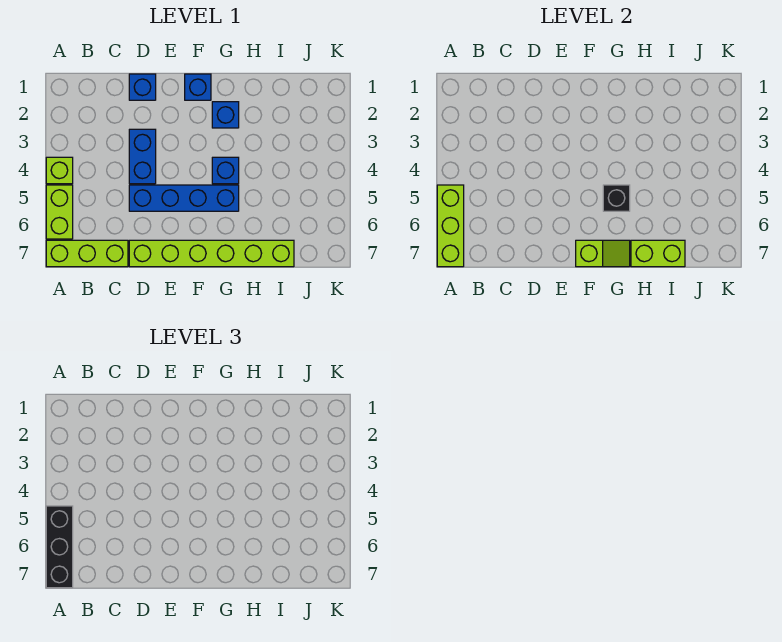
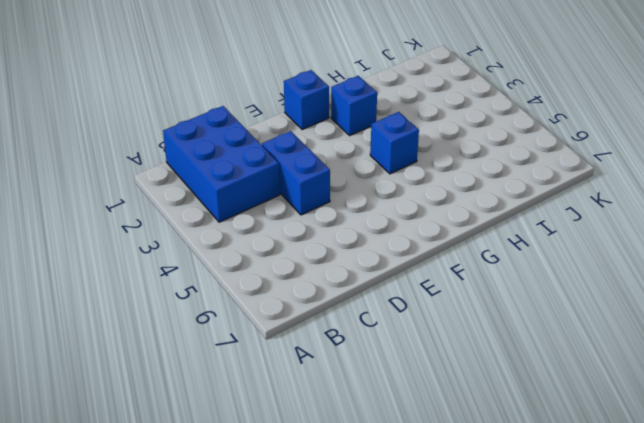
blue brick B1:C3 level 1 -> none
none -> lime brick A4 level 1
none -> lime brick A5:A6 level 1
none -> lime brick A7:C7 level 1

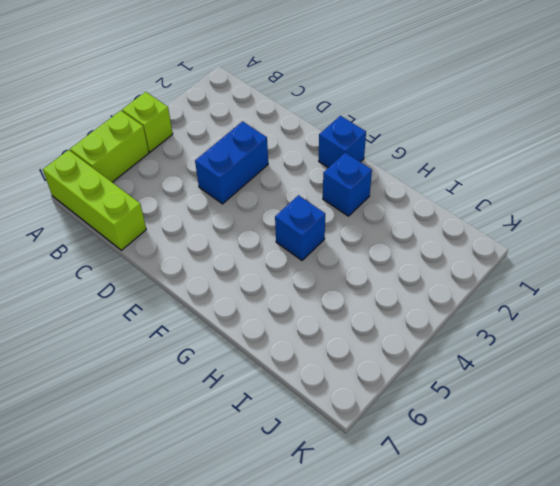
none -> blue brick D1 level 1
none -> blue brick D5:G5 level 1
none -> lime brick D7:I7 level 1

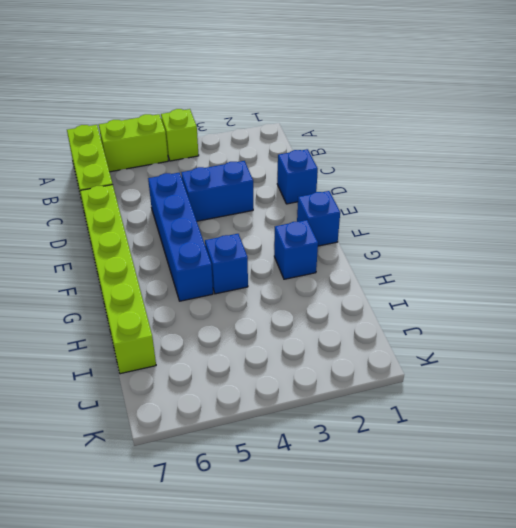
none -> lime brick A5:A7 level 2
none -> lime slope F7:G7 level 2 top F
none -> black brick G5 level 2

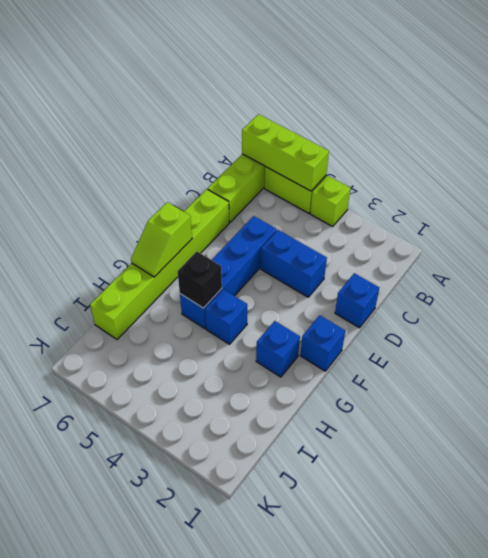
none -> lime brick H7:I7 level 2
none -> black brick A5:A7 level 3

